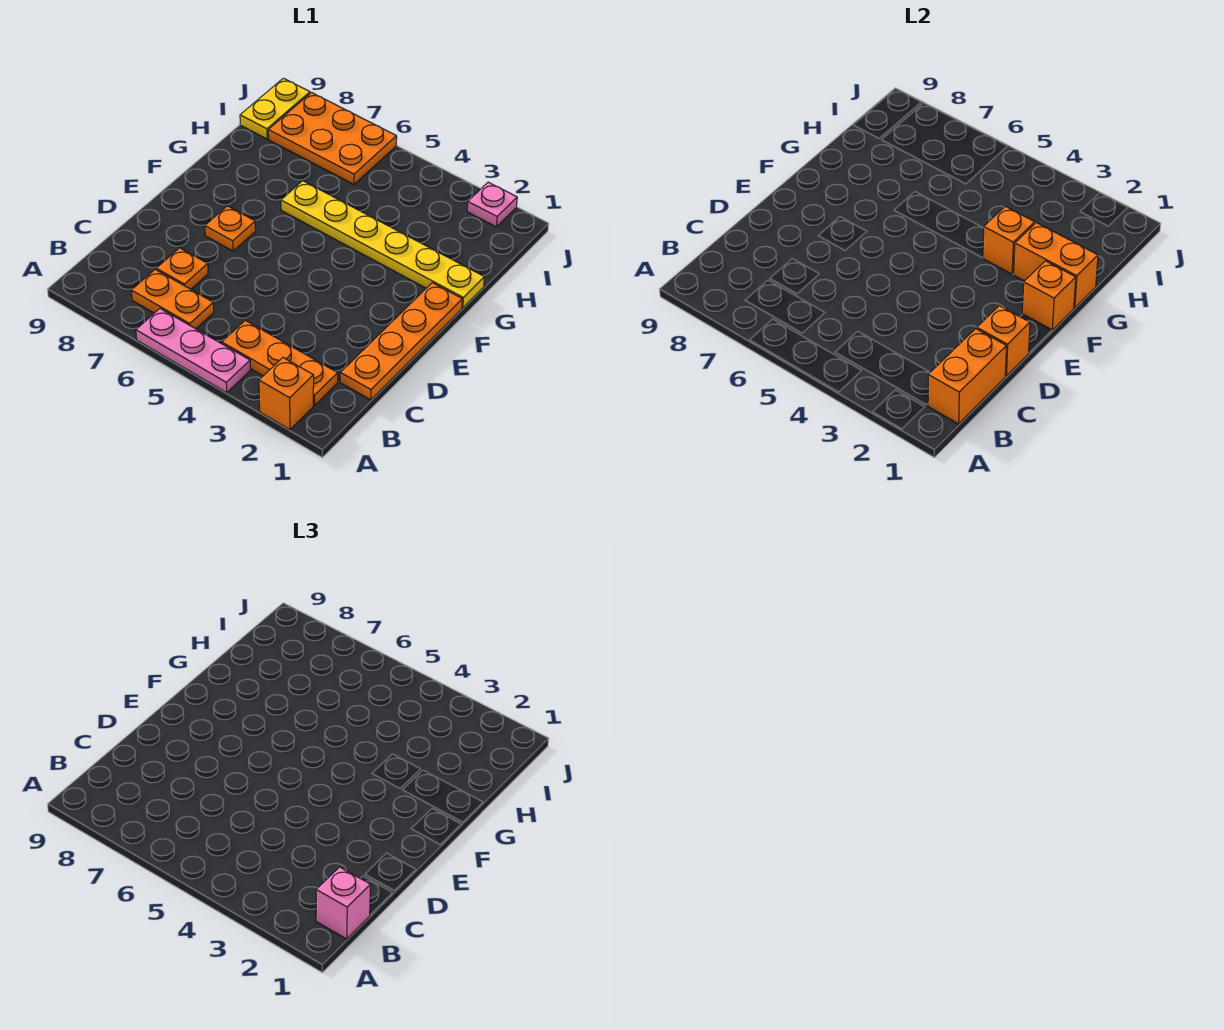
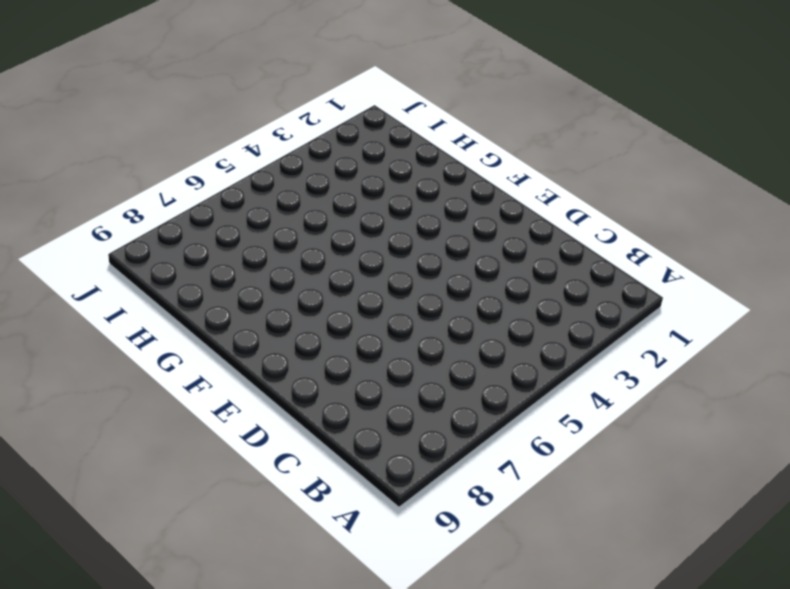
none -> orange brick A2 level 1
none -> pink plate A4:A6 level 1
none -> orange plate B2:B4 level 1

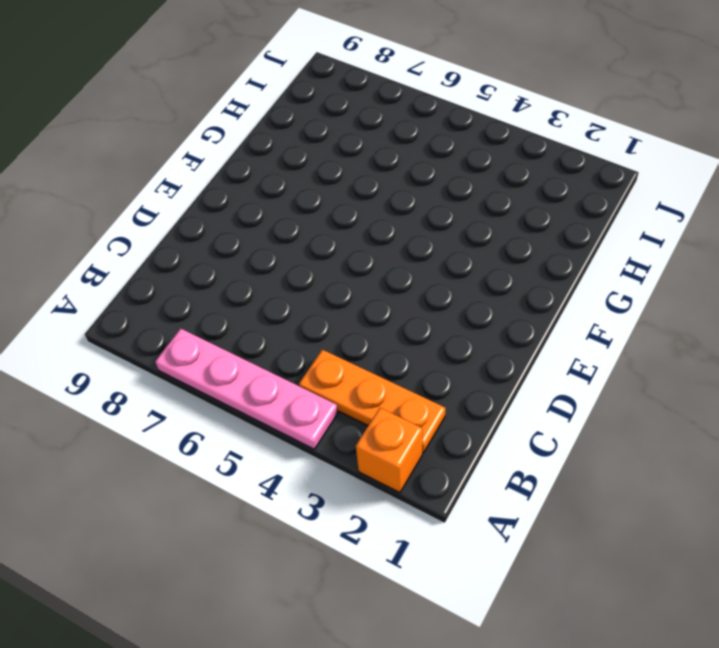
pink plate A4:A7 level 1 -> pink plate A4:A6 level 1
none -> orange plate B6:B7 level 1
none -> orange plate C1:F1 level 1
none -> orange plate C7 level 1

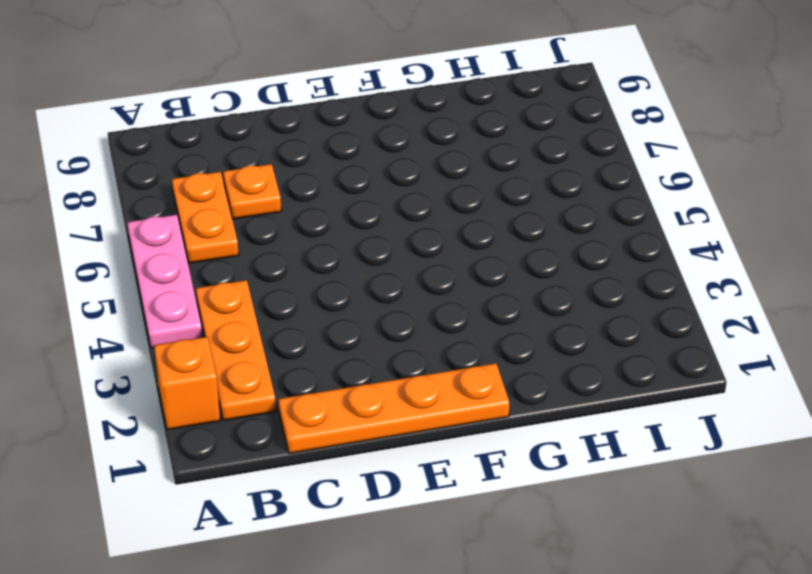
none -> orange plate E7 level 1
none -> yellow plate G1:G6 level 1
none -> orange plate I6:J8 level 1

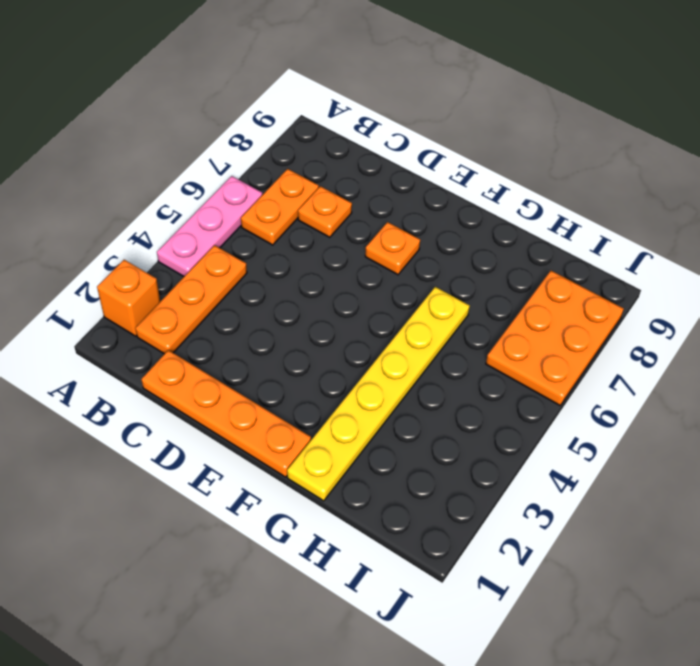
none -> yellow plate I9:J9 level 1
none -> pink plate J2 level 1
none -> orange brick B1:C1 level 2

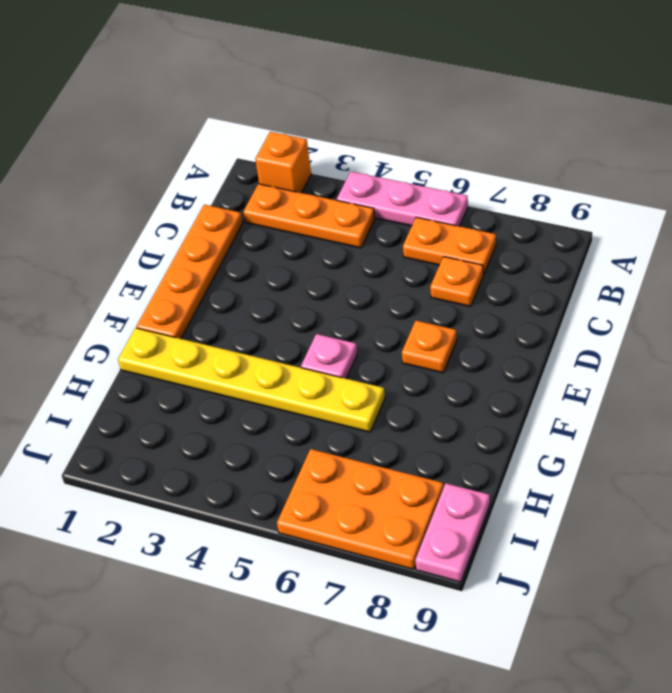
pink plate F5 level 1 -> pink plate J2 level 1
pink plate I9:J9 level 1 -> yellow plate I9:J9 level 1
none -> orange brick B1:C1 level 2
none -> orange brick D1 level 2
none -> orange brick F1 level 2

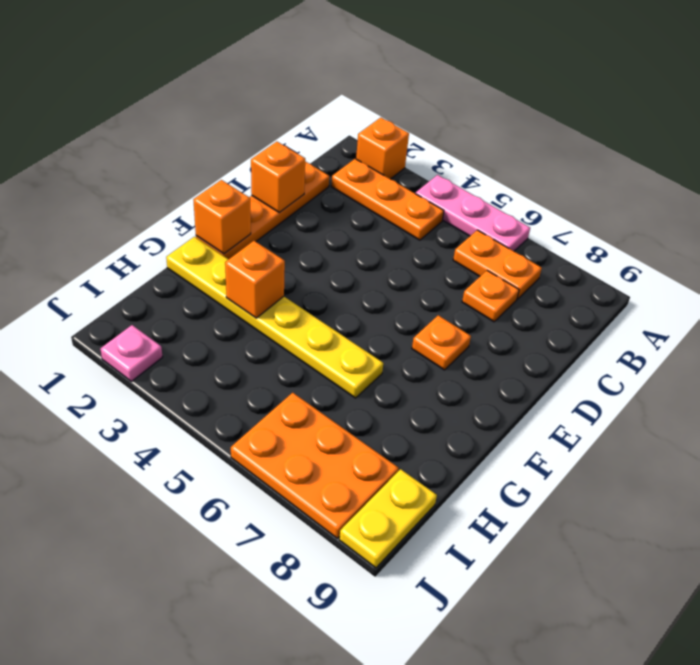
none -> orange brick B1:C1 level 2
none -> orange brick G1:G2 level 2
none -> pink brick B1 level 3

